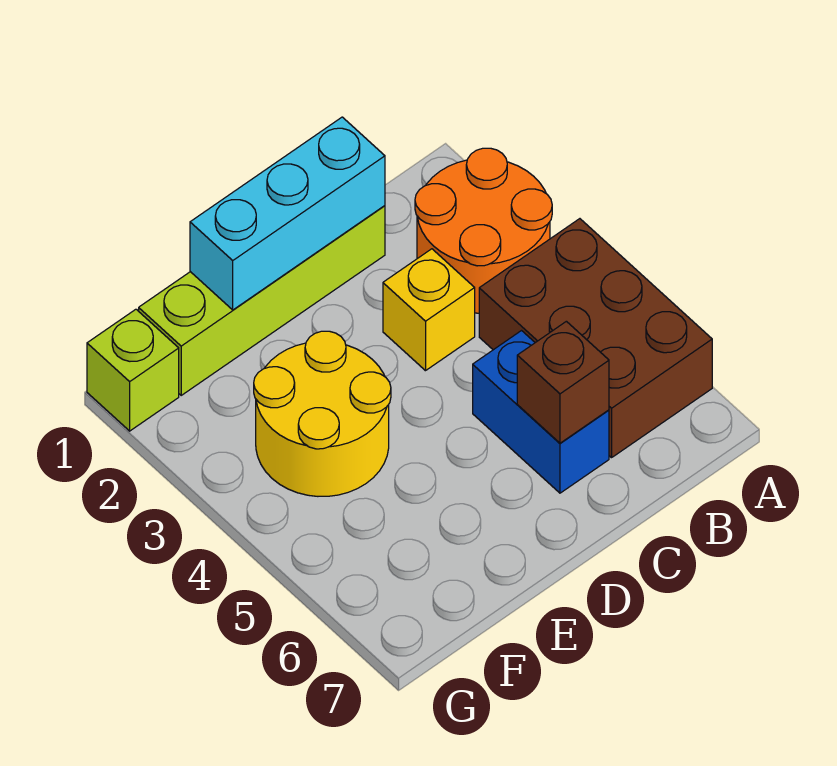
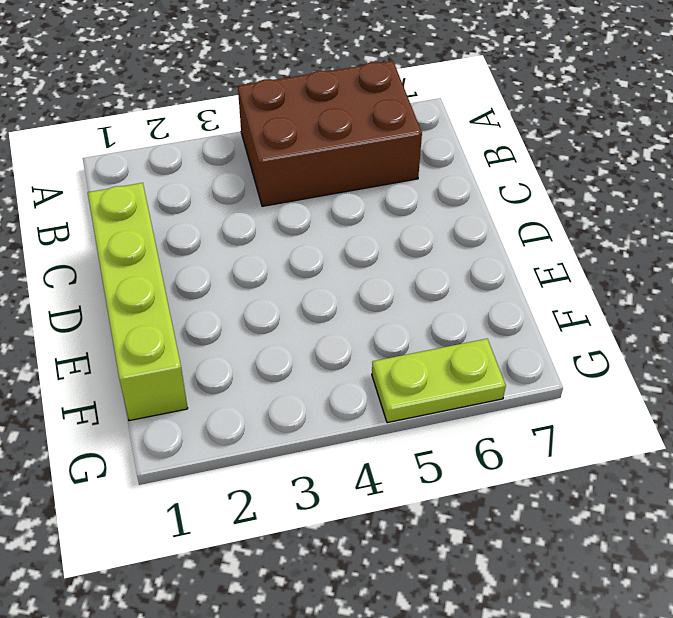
lime plate G5:G6 level 1 -> none
none -> orange round brick A2:B3 level 1
none -> yellow brick C3 level 1

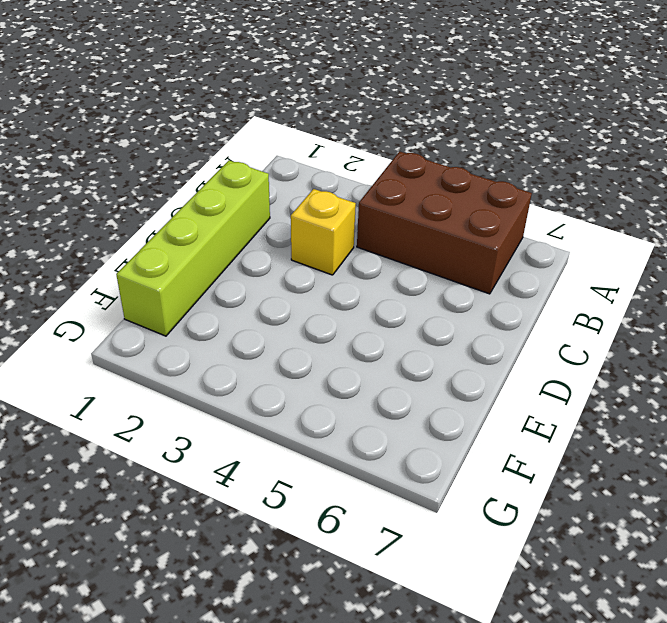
none -> orange round brick A2:B3 level 1
none -> blue brick C5:C6 level 1

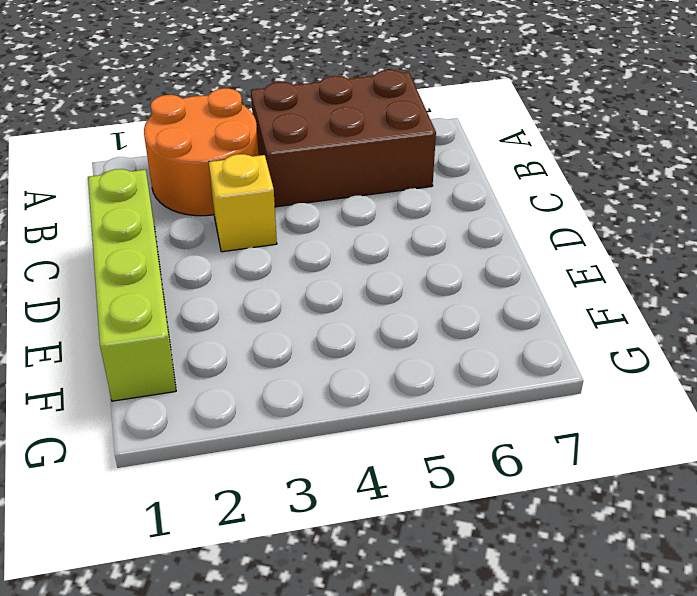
none -> blue brick C5:C6 level 1
none -> yellow round brick E3:F4 level 1

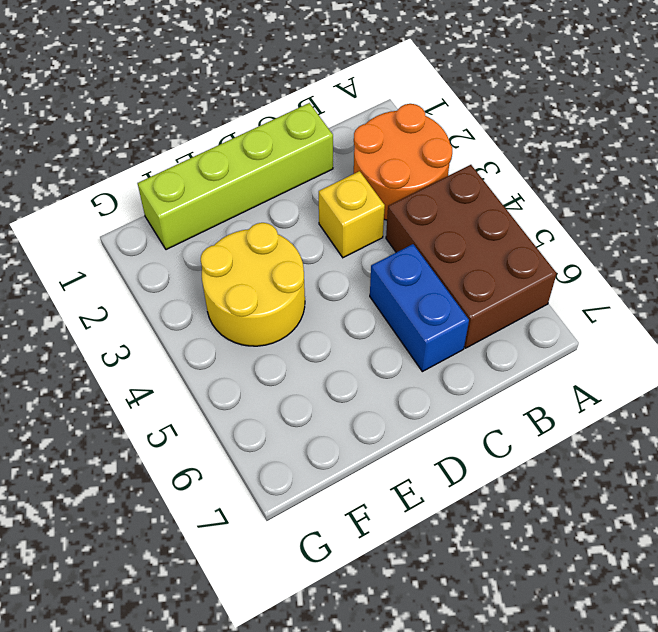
none -> lime brick G1 level 1
none -> cyan brick C1:E1 level 2

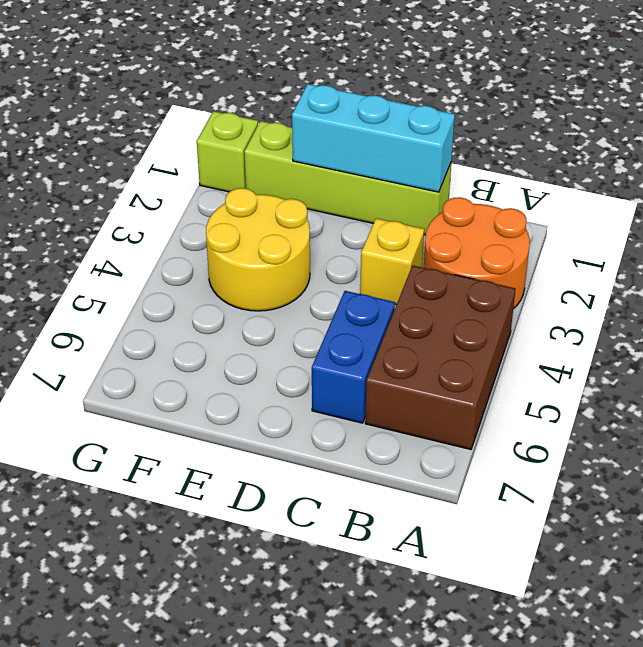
none -> brown brick C6 level 2

